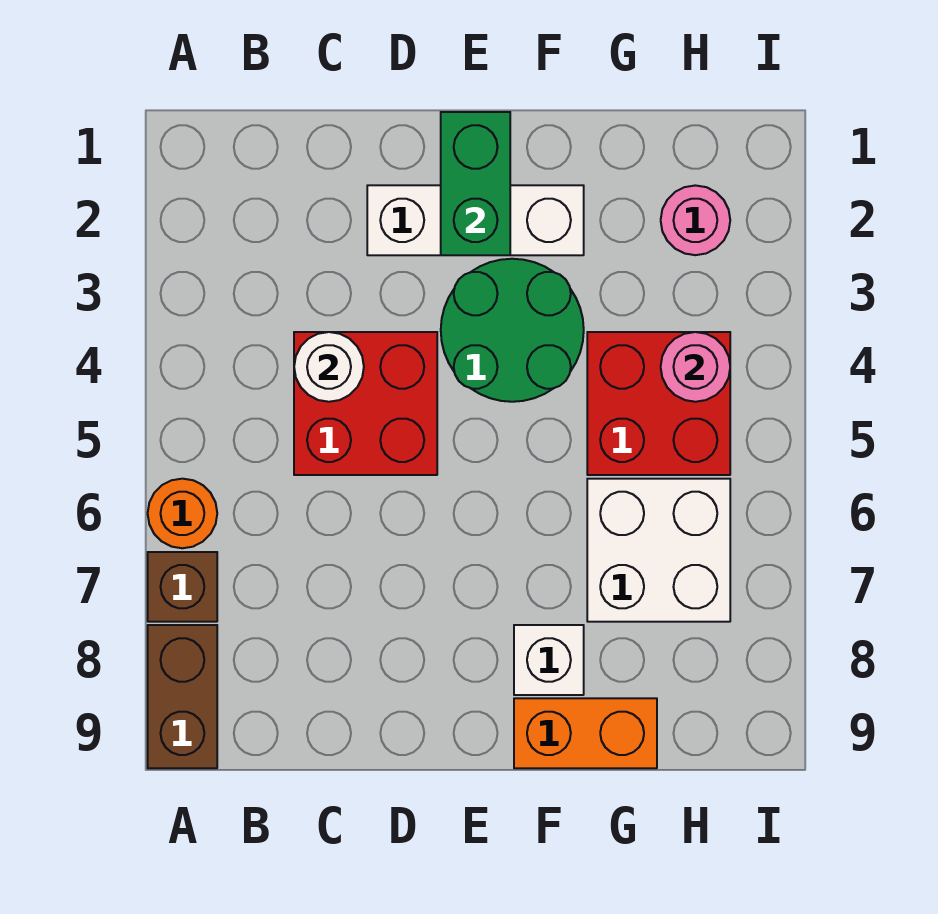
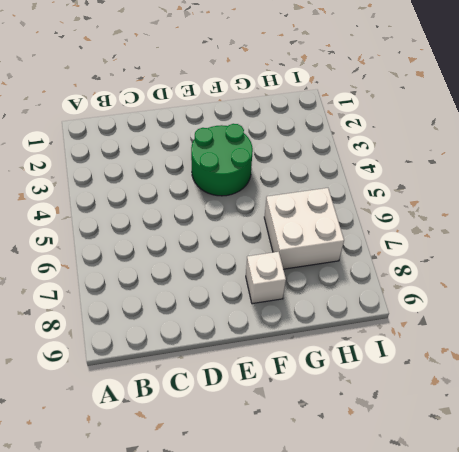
none -> orange round brick A6 level 1
none -> brown brick A7 level 1
none -> brown brick A8:A9 level 1

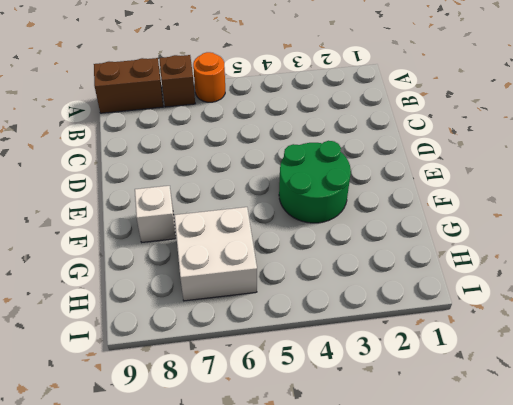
none -> red brick C4:D5 level 1
none -> white brick D2:F2 level 1
none -> orange brick F9:G9 level 1

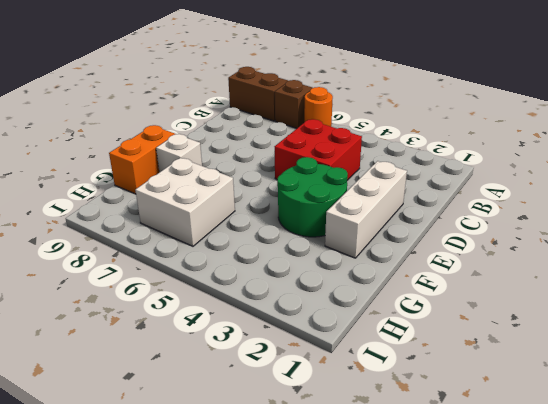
none -> red brick G4:H5 level 1
none -> pink round brick H2 level 1
none -> white round brick C4 level 2

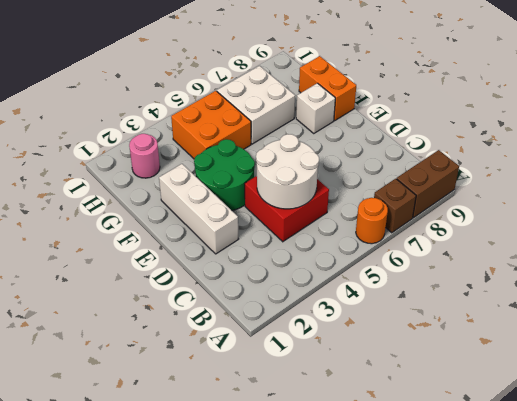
white round brick C4:D5 level 2 -> white round brick C4 level 2
orange brick G4:H5 level 1 -> red brick G4:H5 level 1
none -> green brick E1:E2 level 2
none -> pink round brick H4 level 2

